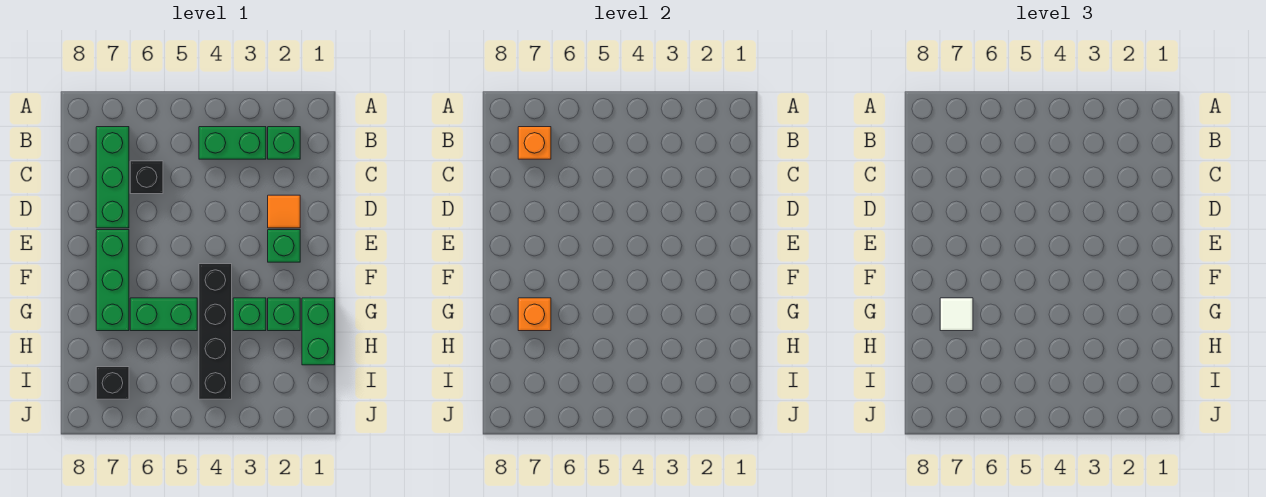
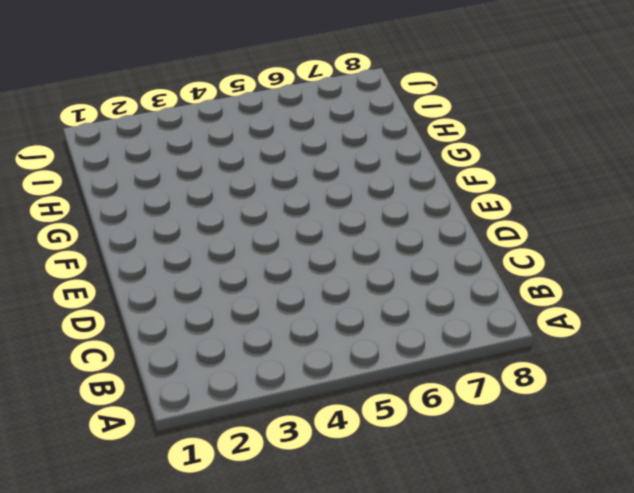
none -> green brick B2 level 1
none -> green brick B3:B4 level 1
none -> green brick B7:D7 level 1

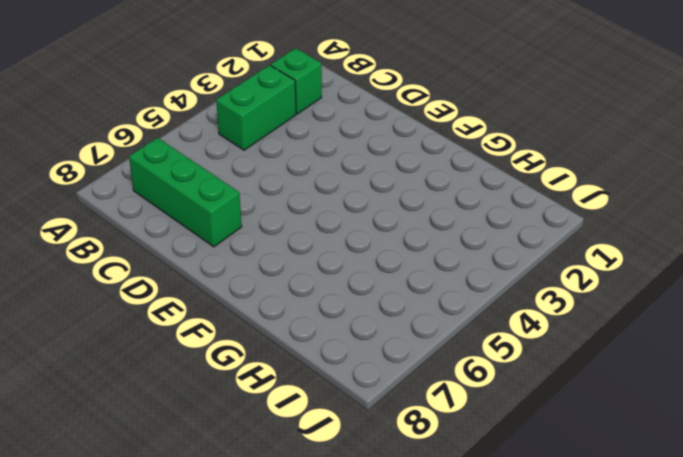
none -> black brick C6 level 1
none -> orange tile D2 level 1
none -> green brick E2 level 1

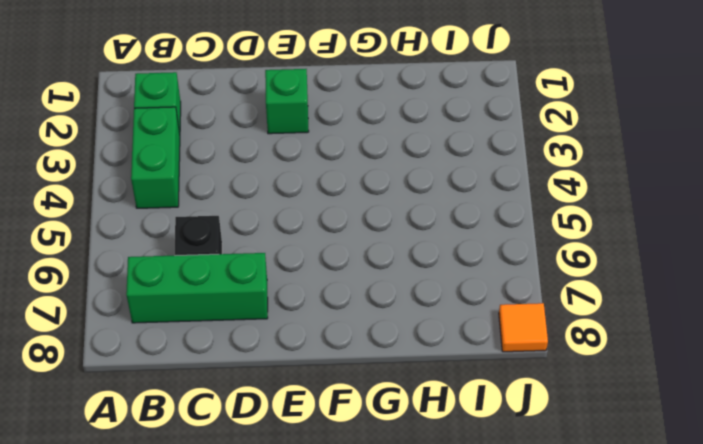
orange tile J8 level 1 -> orange tile D2 level 1
none -> green brick E7:G7 level 1
none -> black brick F4:I4 level 1
none -> green brick G1:H1 level 1

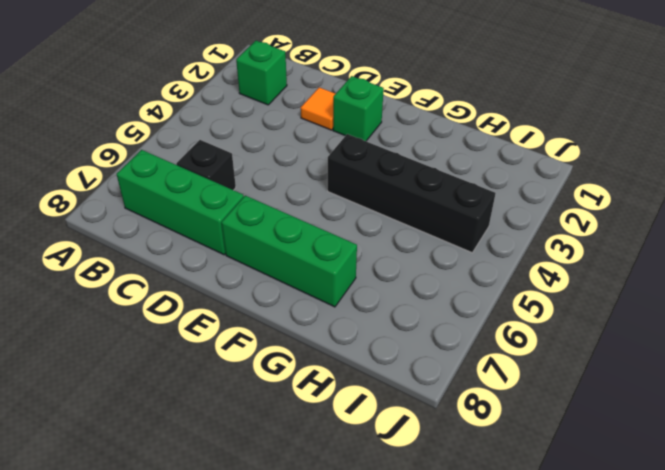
none -> green brick B3:B4 level 1
none -> green brick G1:H1 level 1
none -> green brick G2 level 1

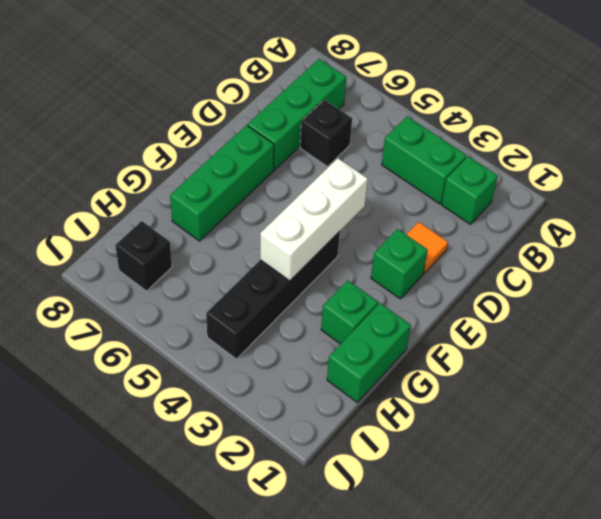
white brick E4:G4 level 2 -> none
none -> green brick G3 level 1
none -> green brick G5:G6 level 1
none -> orange brick B7 level 2

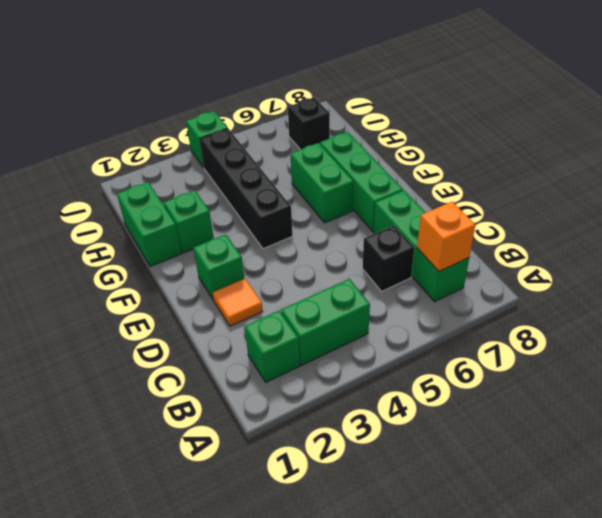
green brick F6:G6 level 1 -> green brick G5:G6 level 1
green brick J4 level 1 -> green brick G3 level 1
none -> orange brick G7 level 2
none -> white tile G7 level 3

